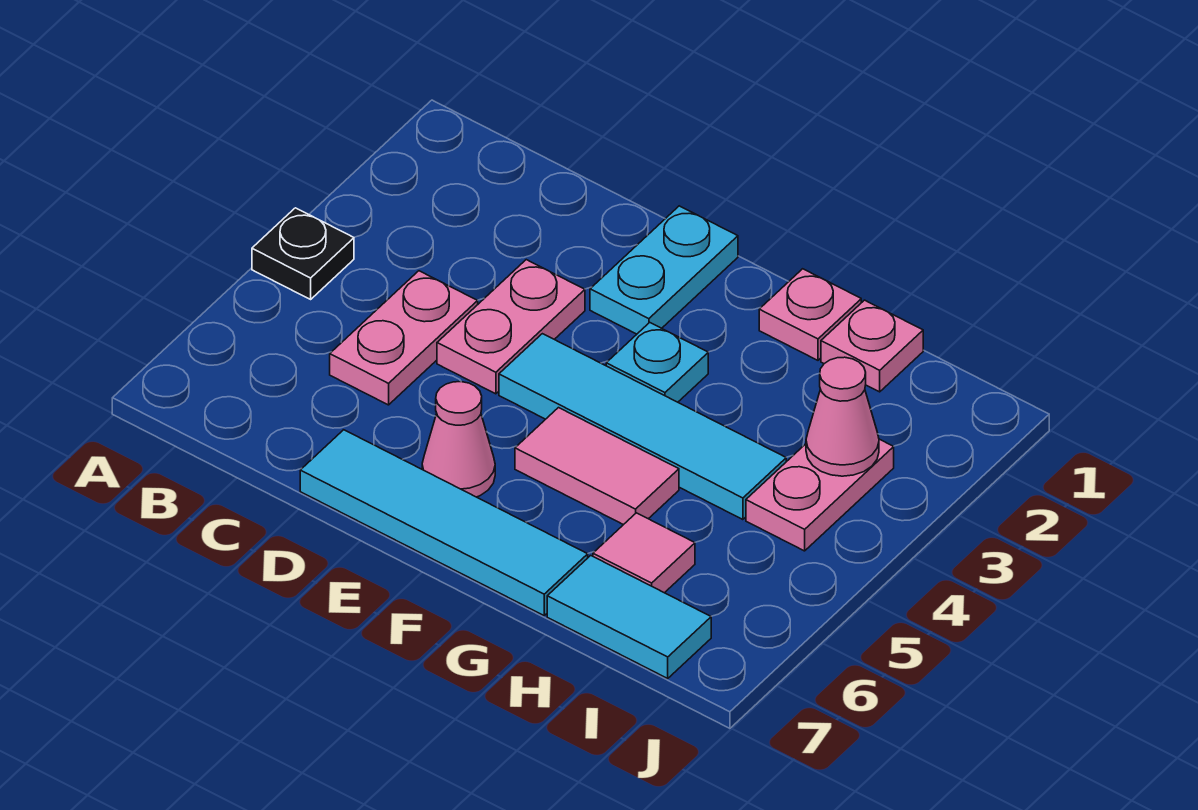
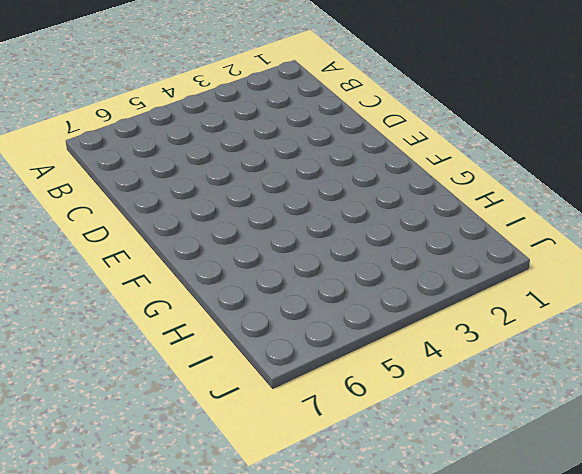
none -> black plate A4 level 1
none -> pink plate C4:C5 level 1
none -> pink plate D3:D4 level 1

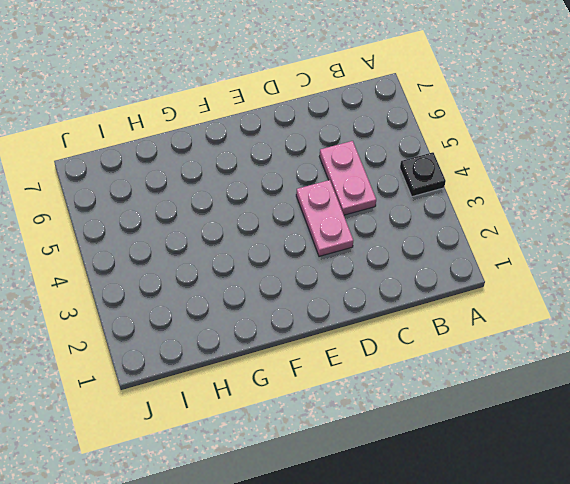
none -> cyan tile D7:G7 level 1
none -> cyan plate E1:E2 level 1
none -> cyan tile E4:H4 level 1

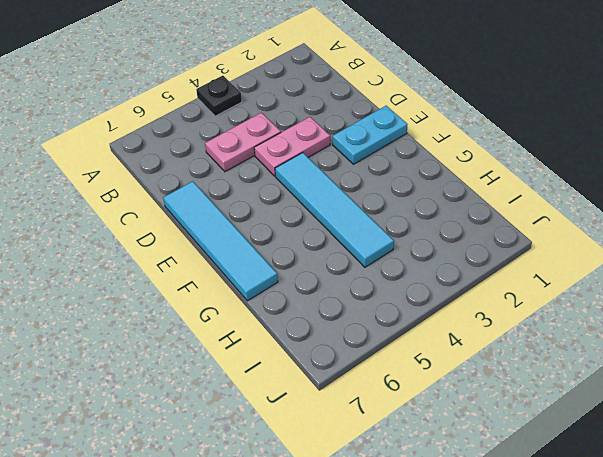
none -> pink cone E6 level 1
none -> cyan plate F3 level 1
none -> pink tile F5:G5 level 1

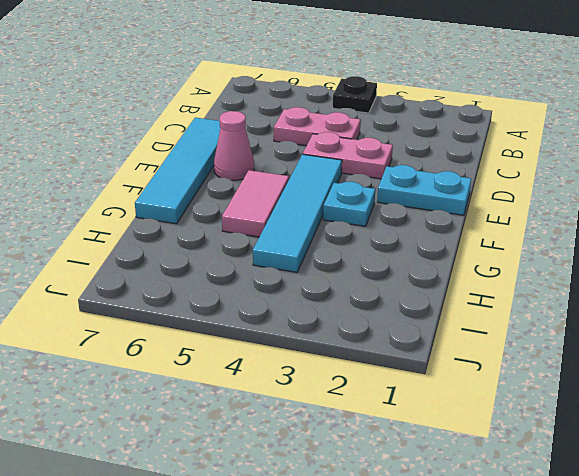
none -> pink plate G1 level 1
none -> pink plate H1 level 1
none -> pink tile H6 level 1

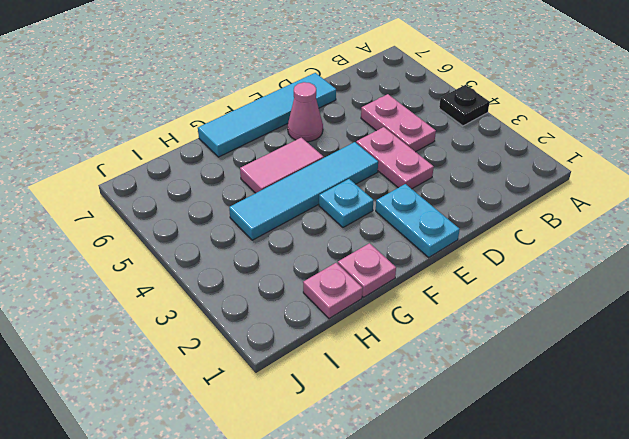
none -> pink tile H6 level 1
none -> cyan tile H7:I7 level 1
none -> pink plate I3:I4 level 1

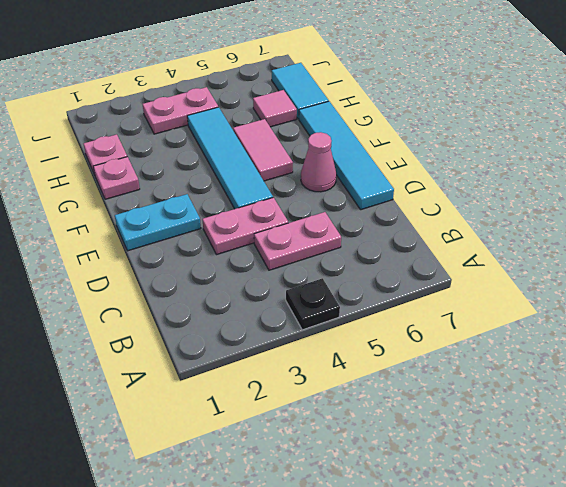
none -> cyan plate F3 level 1
none -> pink cone I3 level 2

